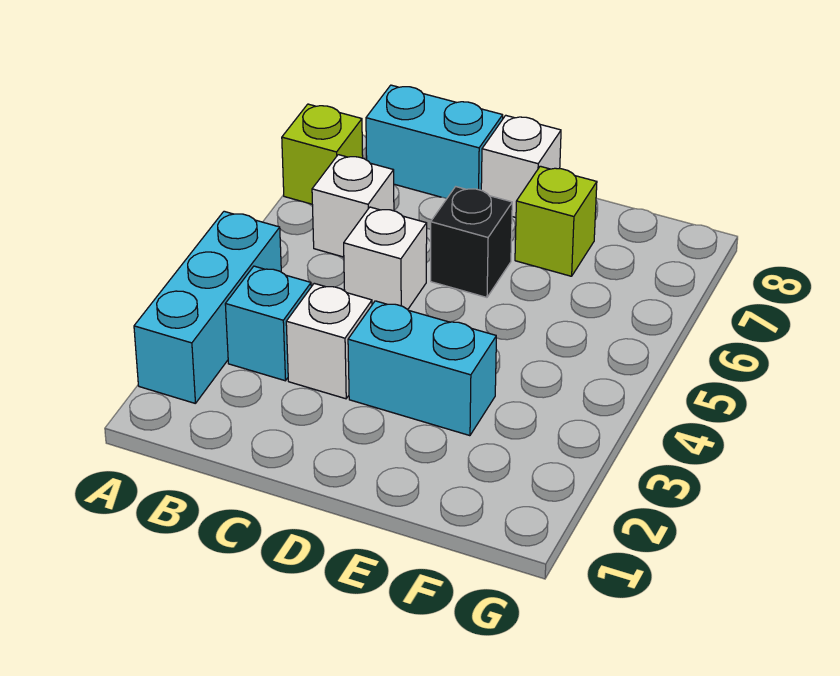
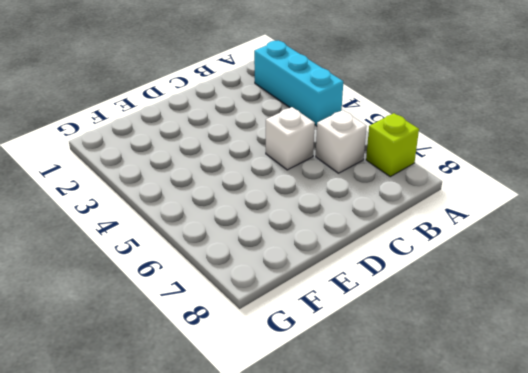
none -> cyan brick B3 level 1
none -> cyan brick B8:C8 level 1

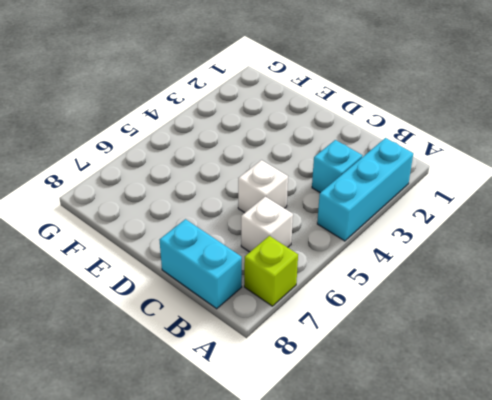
none -> white brick C3 level 1
none -> cyan brick D3:E3 level 1

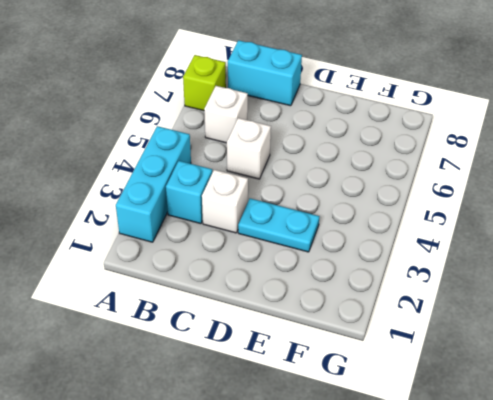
cyan plate D3:E3 level 1 -> cyan brick D3:E3 level 1
none -> black brick D6 level 1
none -> white brick D8 level 1

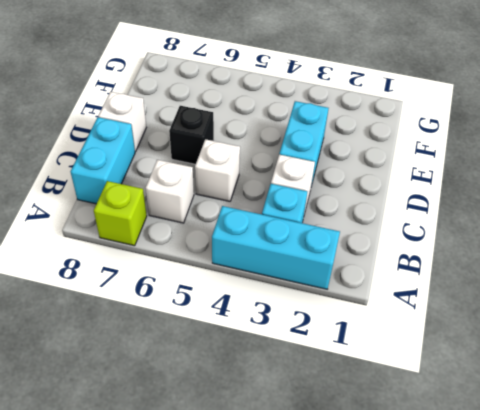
none -> lime brick E7 level 1

